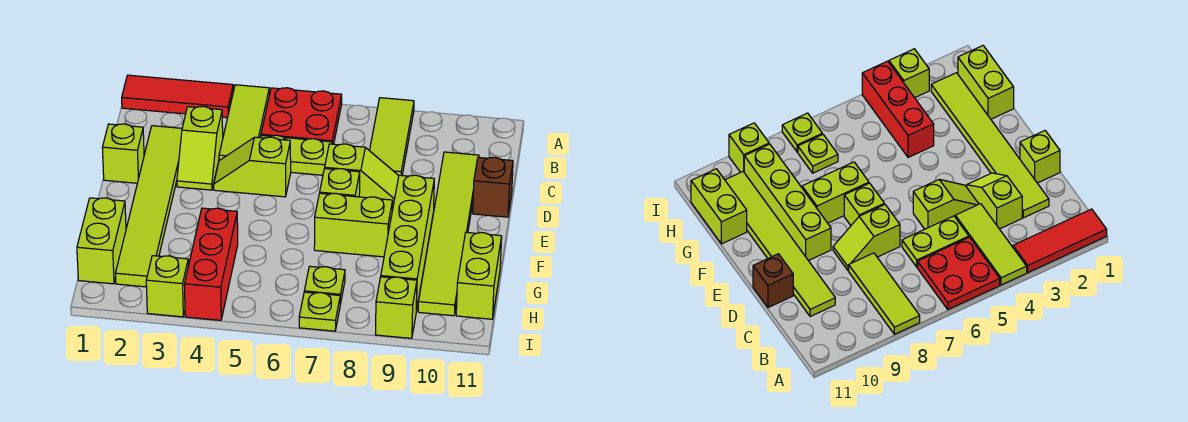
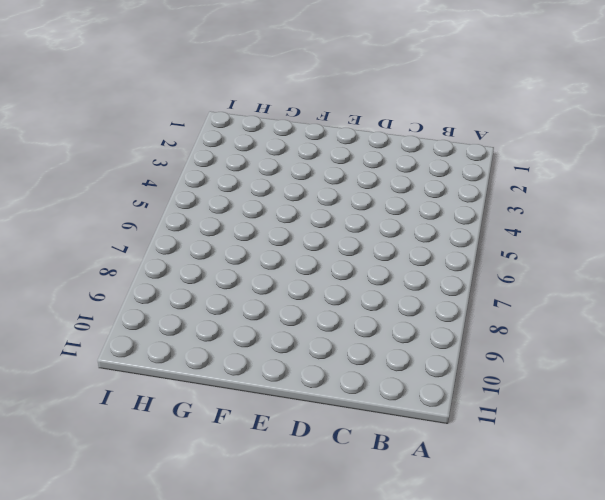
none -> red tile A1:A3 level 1
none -> lime tile A4:C4 level 1
none -> red plate A5:B6 level 1

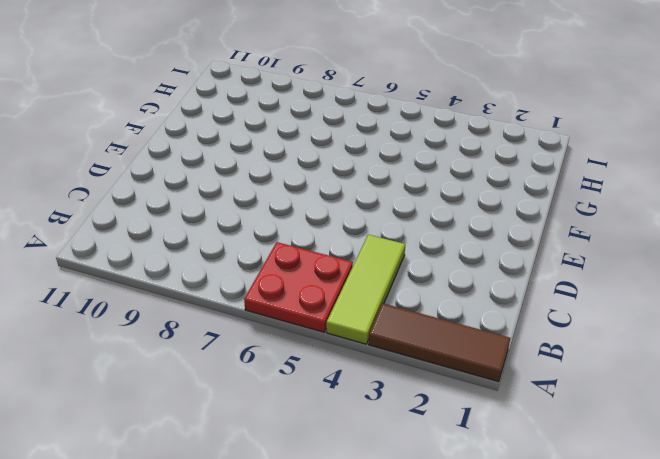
brown tile A1:A3 level 1 -> red tile A1:A3 level 1
none -> lime tile A8:C8 level 1
none -> lime tile C2:H2 level 1
none -> lime slope C3:D3 level 1 top C

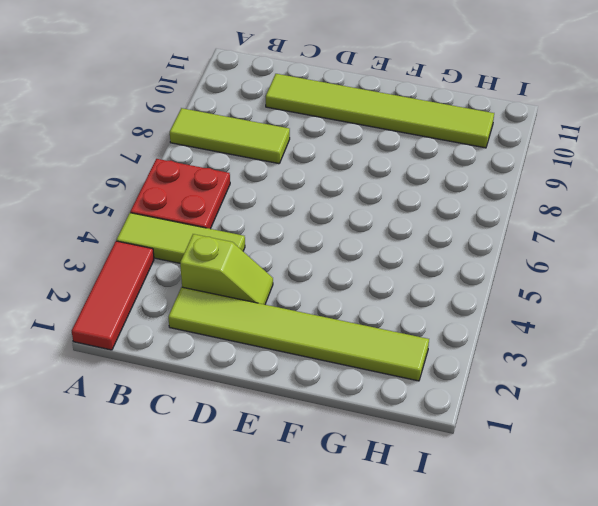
none -> lime plate C5:C6 level 1
none -> lime brick D1 level 1
none -> lime slope D4:D5 level 1 top 5

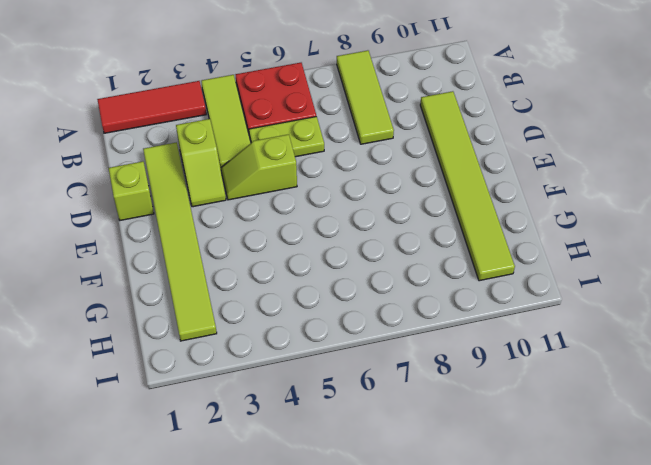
none -> lime slope D7:D8 level 1 top 7
none -> brown brick D11 level 1
none -> lime brick E7 level 1

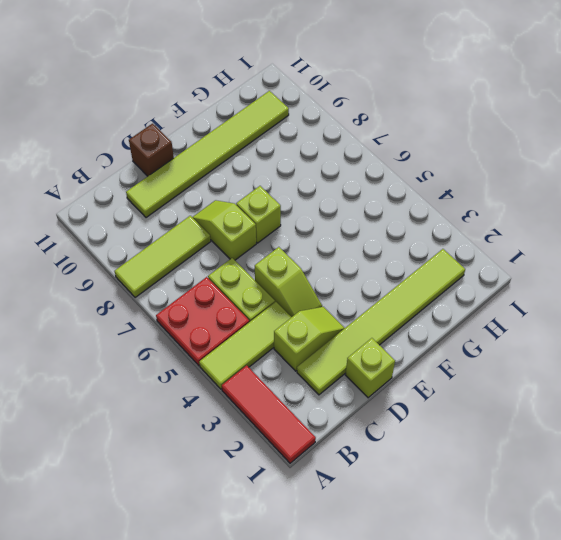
none -> lime brick E9:H9 level 1
none -> lime brick F7:F8 level 1
none -> lime brick G1:H1 level 1

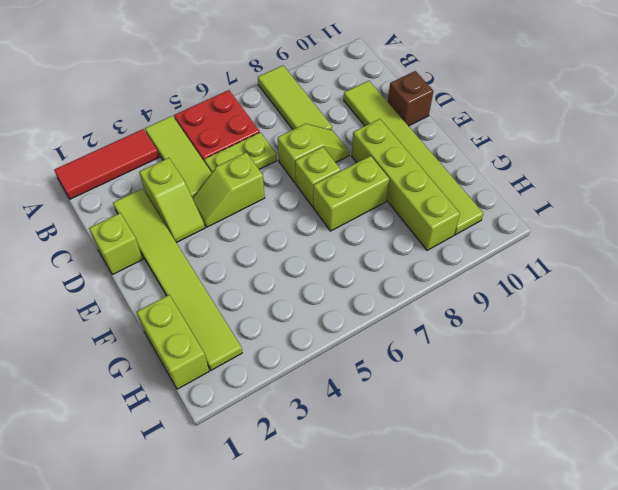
none -> red brick G4:I4 level 1
none -> lime brick G11:H11 level 1
none -> lime plate H7 level 1

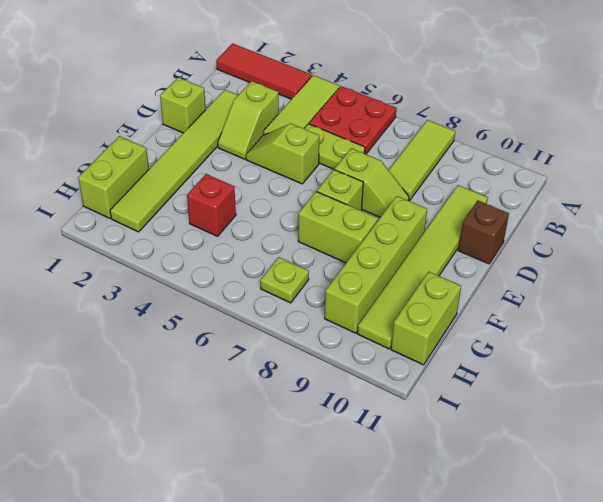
red brick G4 level 1 -> red brick G4:I4 level 1
none -> lime brick I3 level 1
none -> lime plate I7 level 1
none -> lime brick I9 level 1

